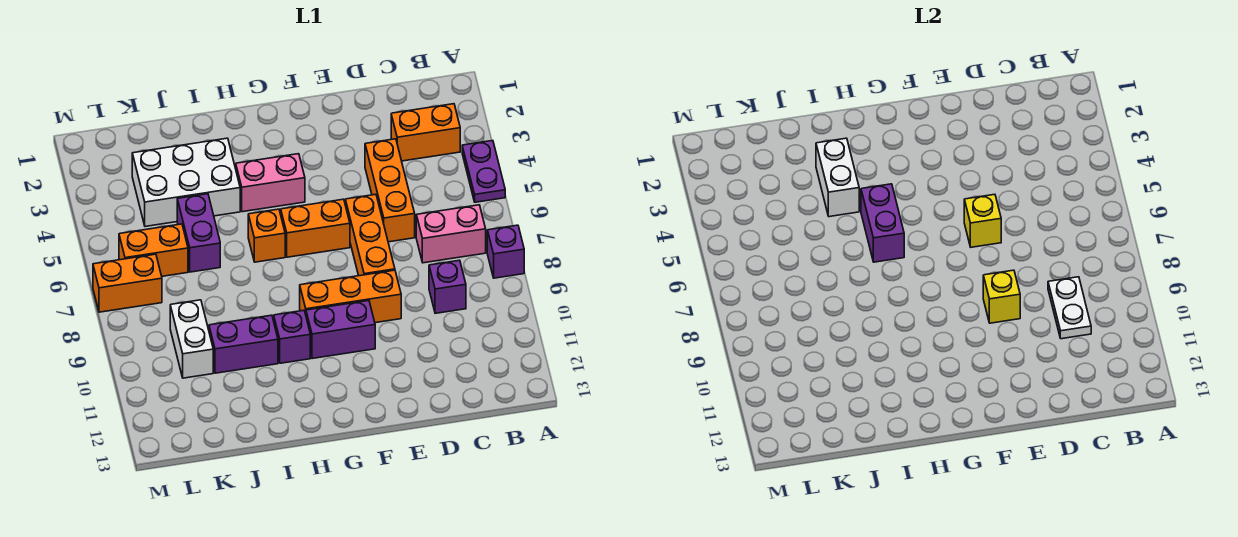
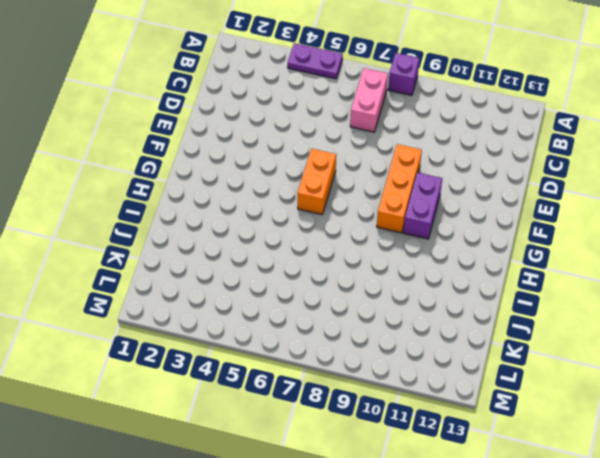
none -> orange brick B3:C3 level 1
none -> purple brick C9 level 1
none -> orange brick D4:D6 level 1

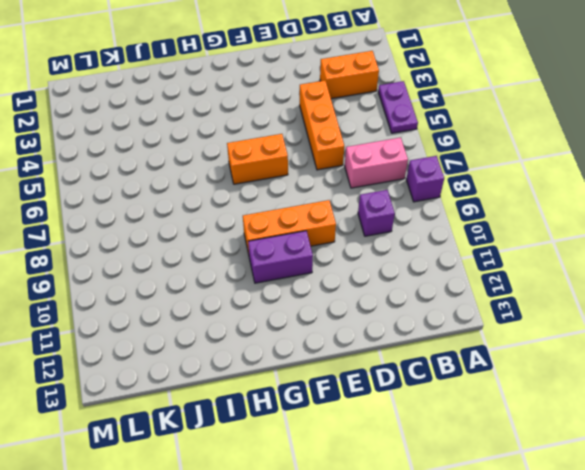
none -> orange brick E6:E8 level 1
none -> pink brick G4:H4 level 1
none -> orange brick H6 level 1

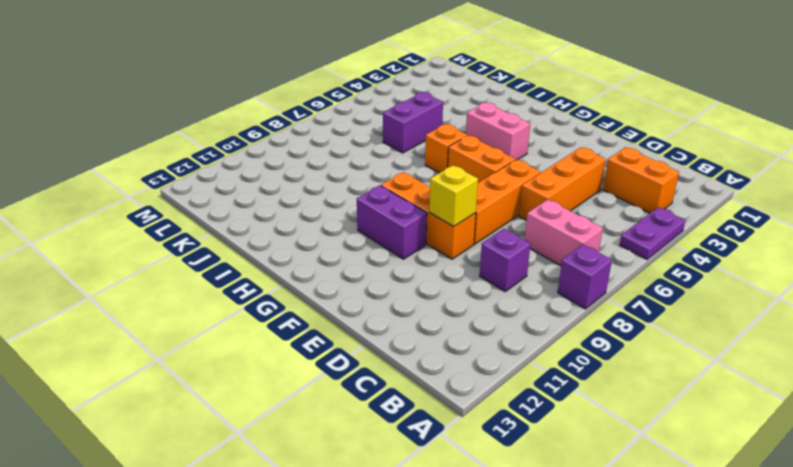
none -> purple brick H10 level 1
none -> white brick I3:K4 level 1
none -> purple brick I10:J10 level 1

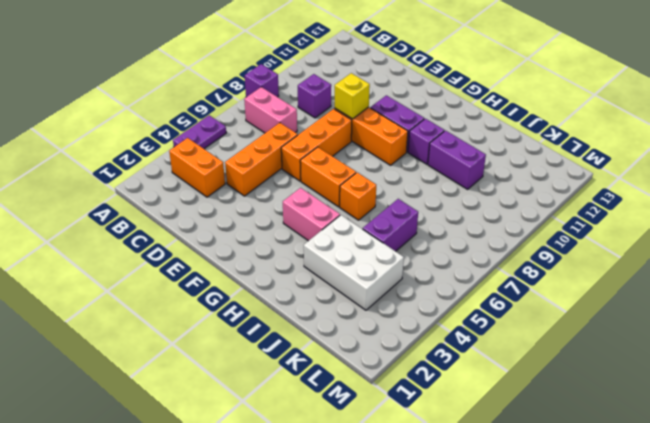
none -> orange brick K6:L6 level 1
none -> white brick K9:K10 level 1
none -> orange brick L7:M7 level 1

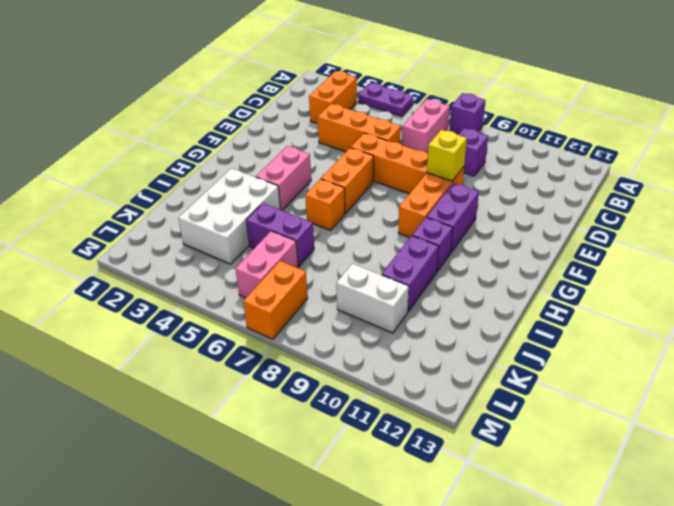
pink brick K6:L6 level 1 -> orange brick K6:L6 level 1
none -> white plate C9:C10 level 2
none -> yellow brick E6 level 2
none -> purple brick H5:H6 level 2

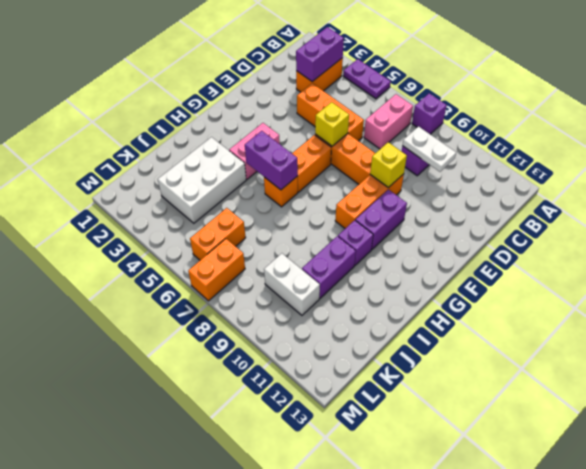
purple brick B3:C3 level 2 -> purple brick J5:J6 level 1
none -> white brick I3:I4 level 2

